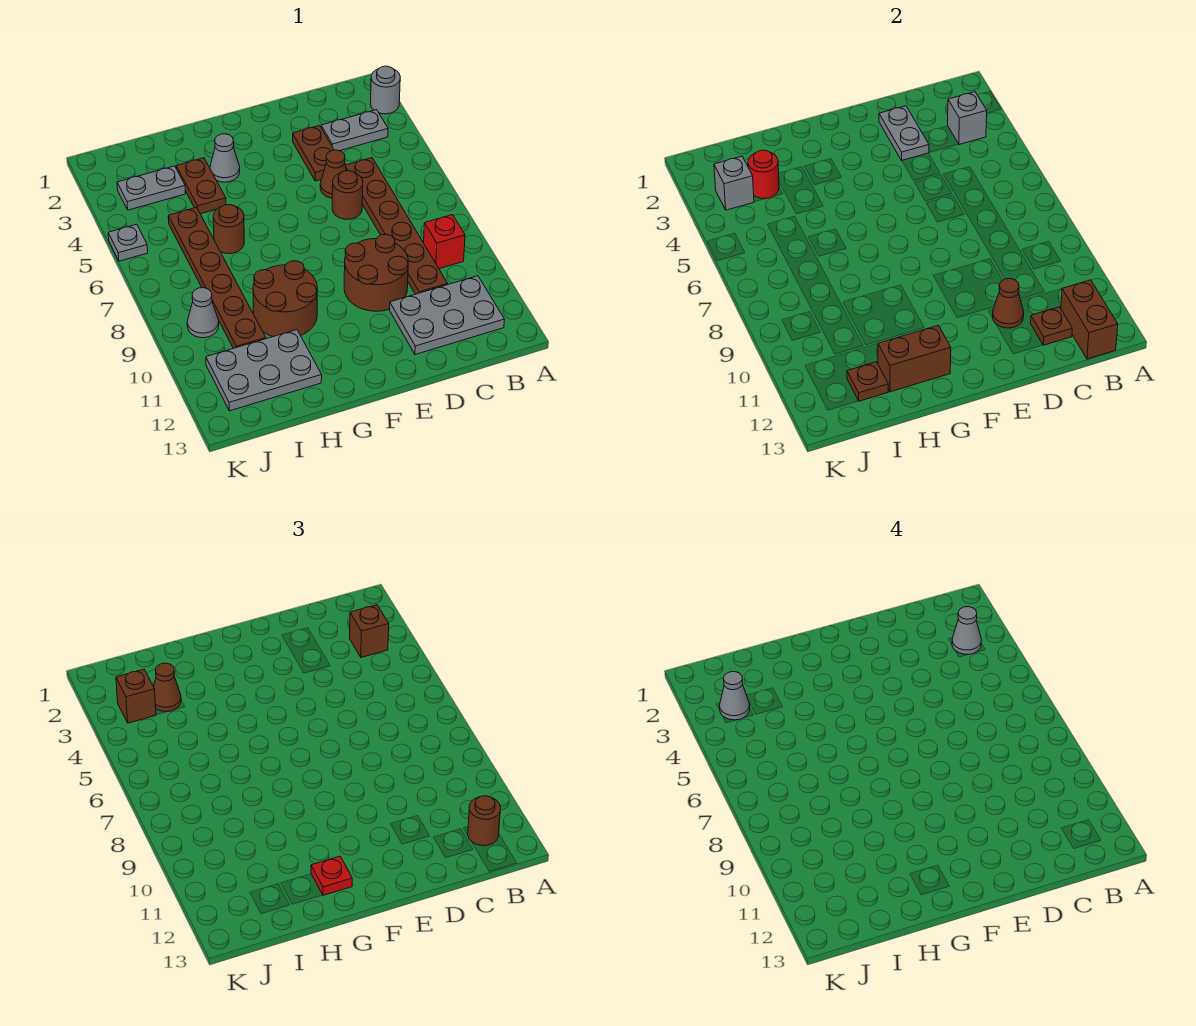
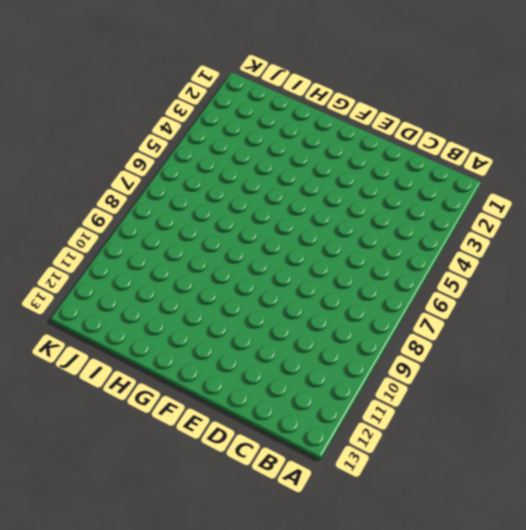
none -> grey round brick A2 level 1
none -> grey plate B3:C3 level 1
none -> red brick B9 level 1
none -> grey plate B11:D12 level 1

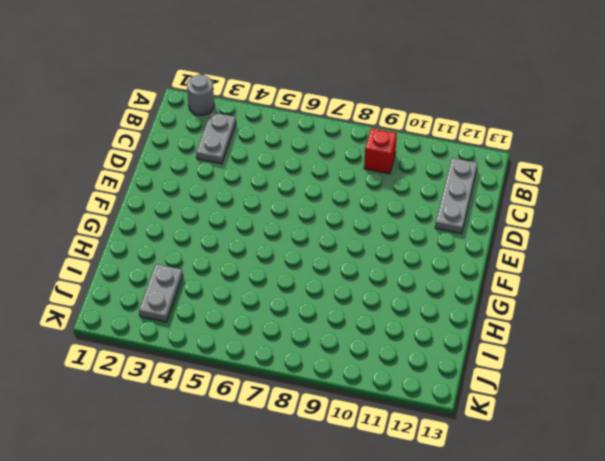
grey plate B12:D12 level 1 -> grey plate B11:D12 level 1
none -> brown plate C5:C10 level 1
none -> brown plate D3:D4 level 1
none -> brown cone D5 level 1
none -> brown round brick D6 level 1

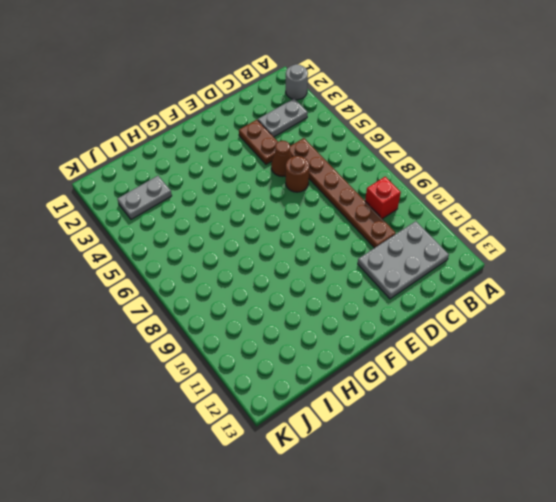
none -> brown round brick D9:E10 level 1
none -> grey cone G3 level 1
none -> brown round brick G9:H10 level 1
none -> brown plate H3:H4 level 1

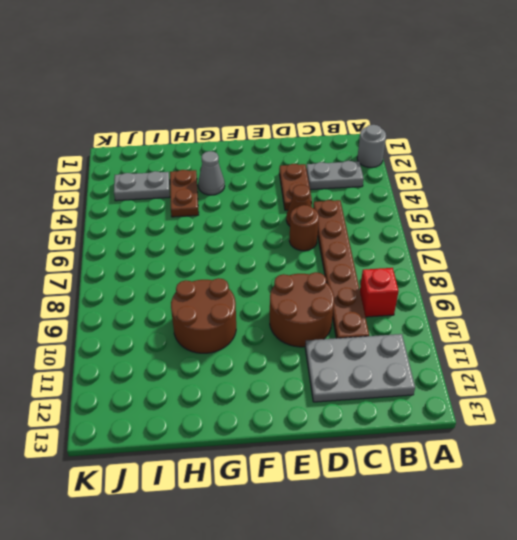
none -> brown round brick H6 level 1
none -> grey plate H11:J12 level 1
none -> brown plate I5:I10 level 1
none -> grey cone J9 level 1

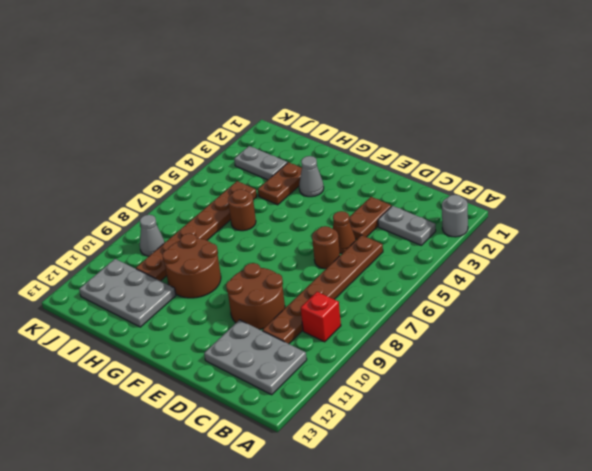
none -> grey plate K5 level 1
none -> grey brick B3 level 2
none -> brown brick B12:B13 level 2
none -> brown plate C12 level 2

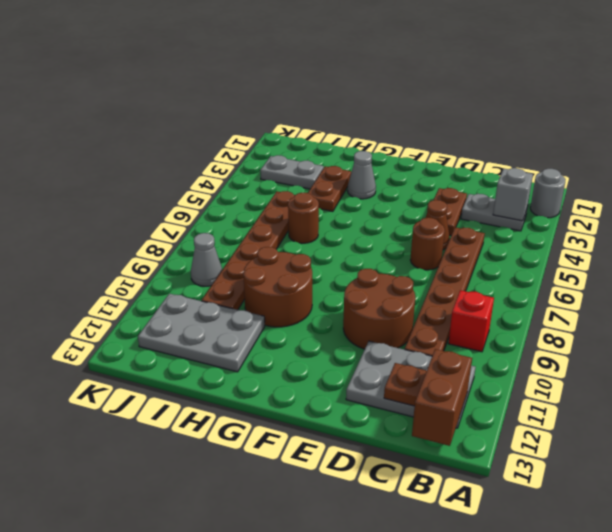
none -> grey plate K5 level 1
none -> grey plate D2:D3 level 2
none -> brown cone D11 level 2
none -> brown brick G12:H12 level 2

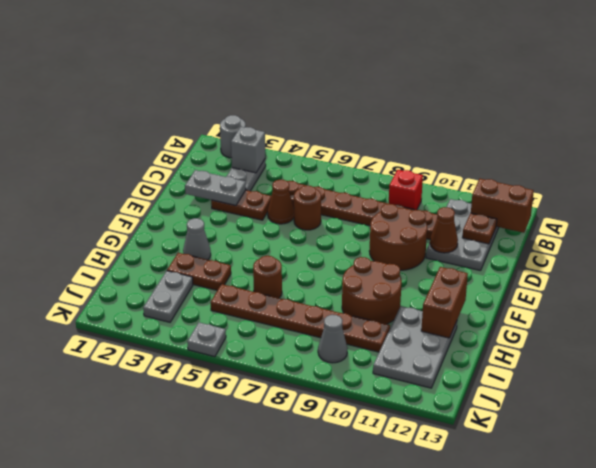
none -> red round brick I3 level 2
none -> brown plate I12 level 2
none -> grey brick J3 level 2
none -> brown brick B3 level 3

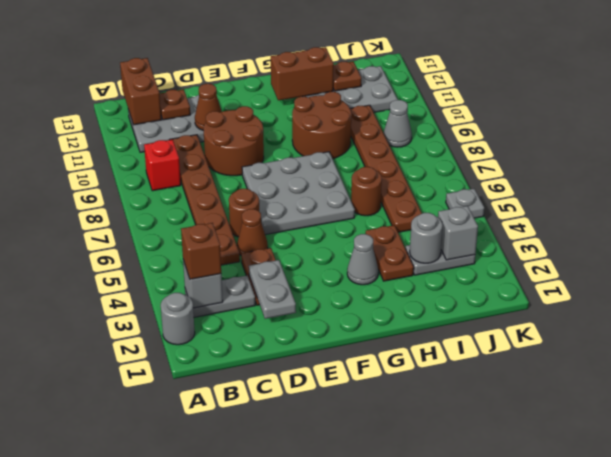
grey plate E6:G8 level 1 -> none
grey round brick I3 level 2 -> red round brick I3 level 2
none -> brown round brick B12 level 3
none -> red plate G12 level 3
none -> brown cone I3 level 3
none -> brown brick J3 level 3

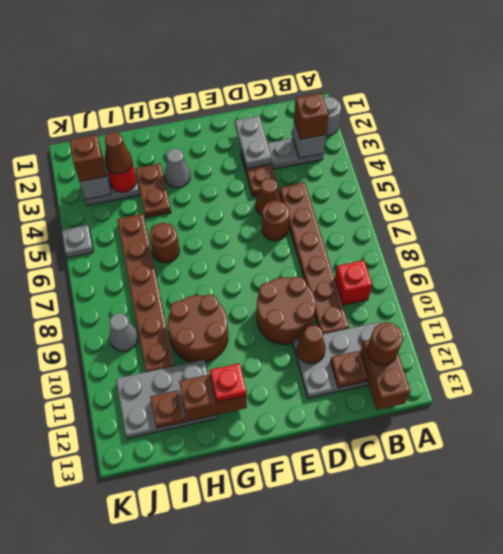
none -> grey cone B3 level 4
none -> grey cone J3 level 4

